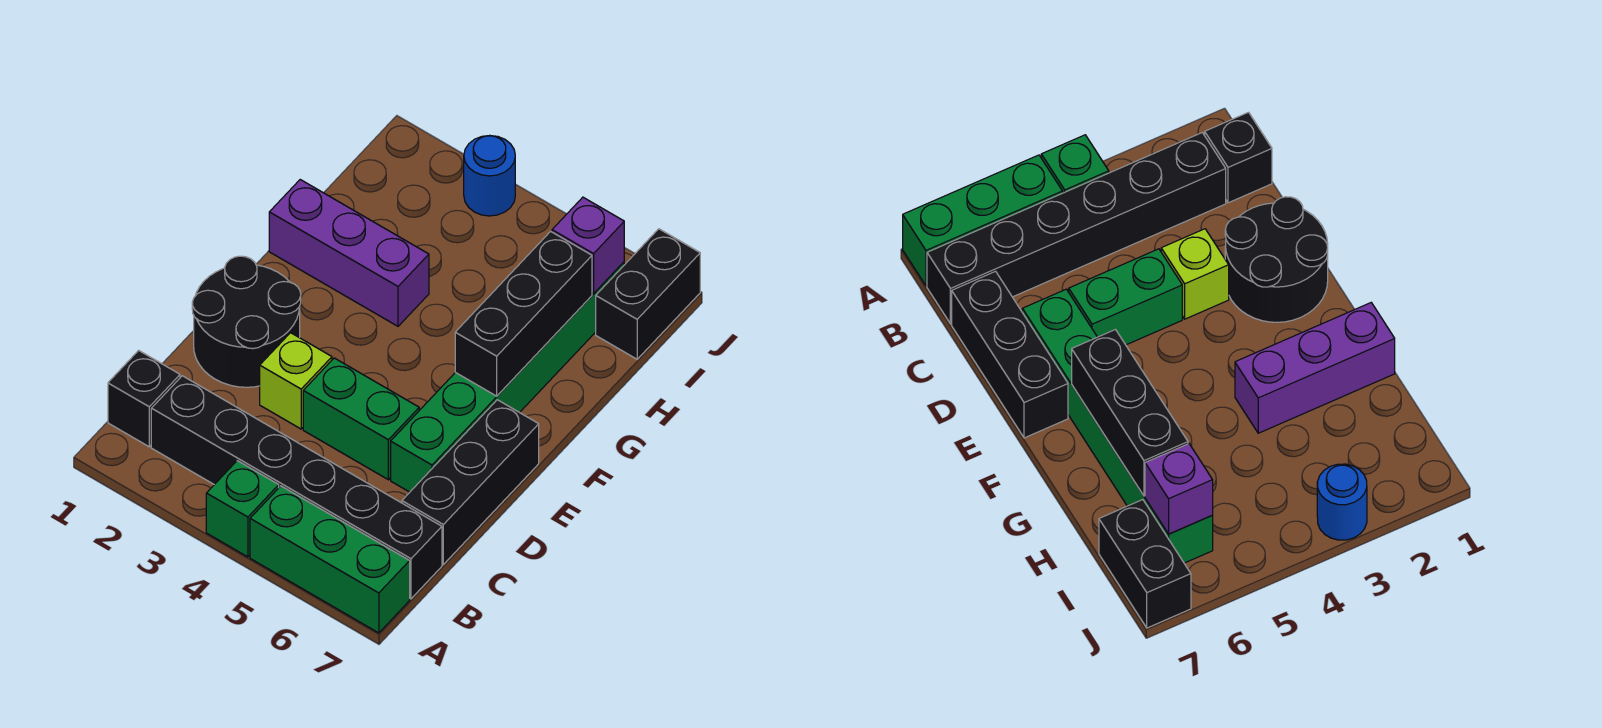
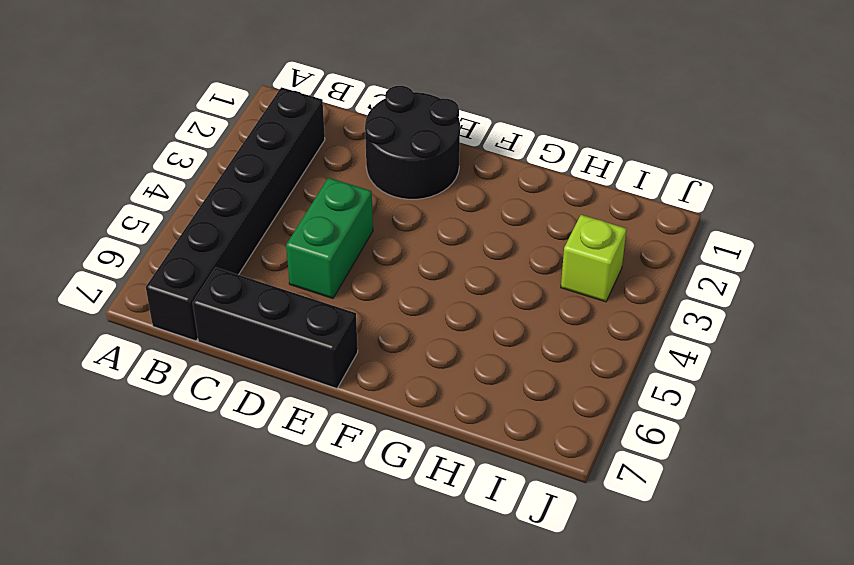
lime brick I3 level 1 -> lime brick D3 level 1
none -> green brick A4 level 1
none -> green brick A5:A7 level 1
none -> black brick B1 level 1

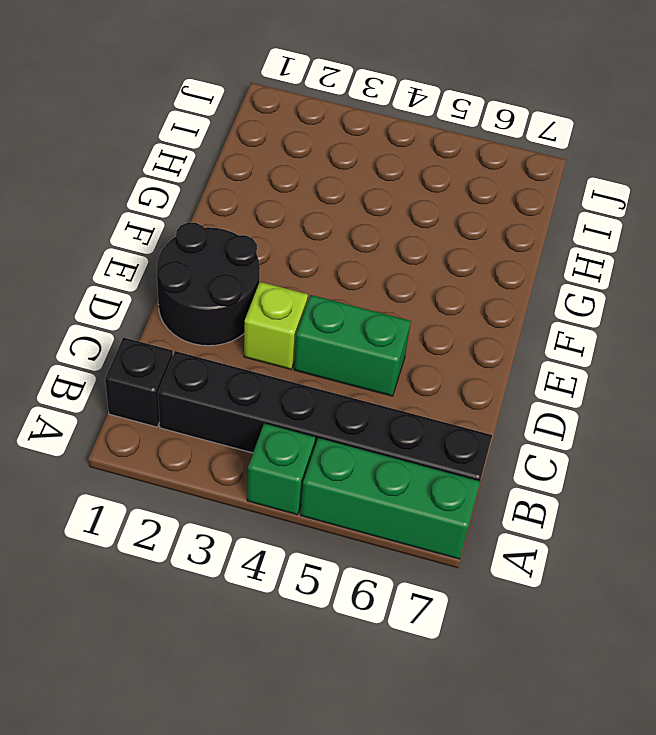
none -> black brick C7:E7 level 1
none -> green brick D6:I6 level 1
none -> purple brick G1:G3 level 1

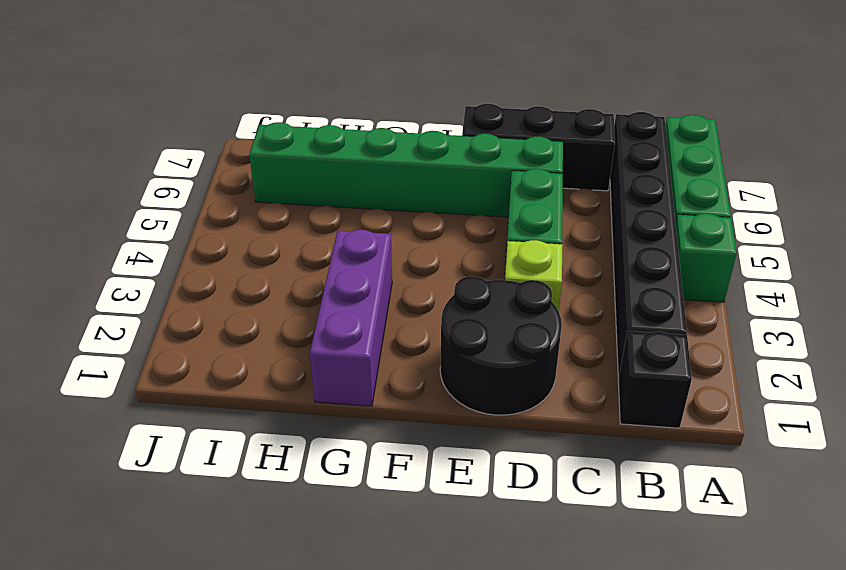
none -> black brick I7:J7 level 1
none -> blue round brick J3 level 1
none -> black brick F6:H6 level 2

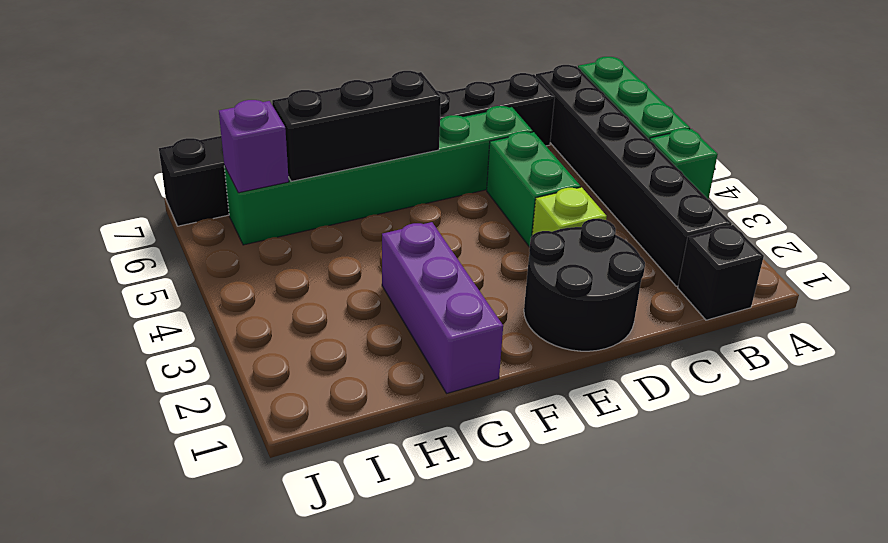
none -> blue round brick J3 level 1

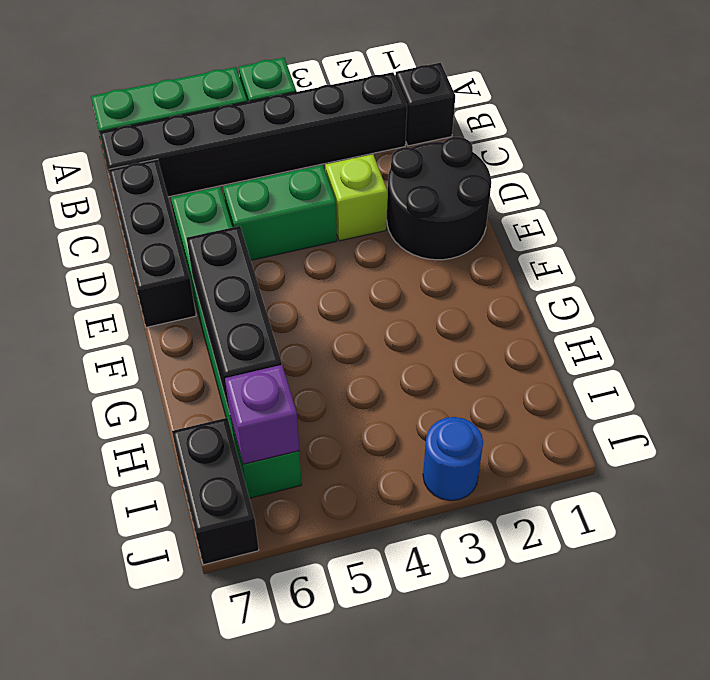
none -> purple brick G1:G3 level 1

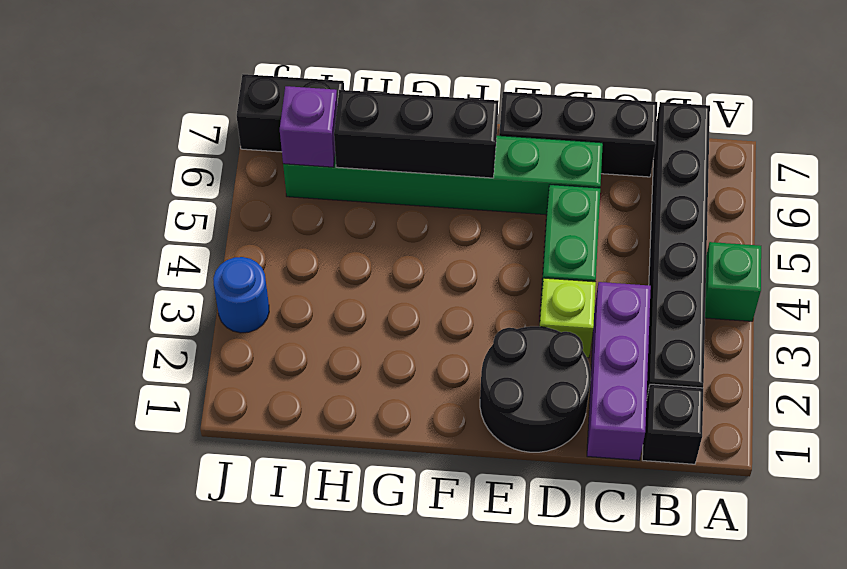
purple brick C1:C3 level 1 -> purple brick G1:G3 level 1
none -> green brick A5:A7 level 1

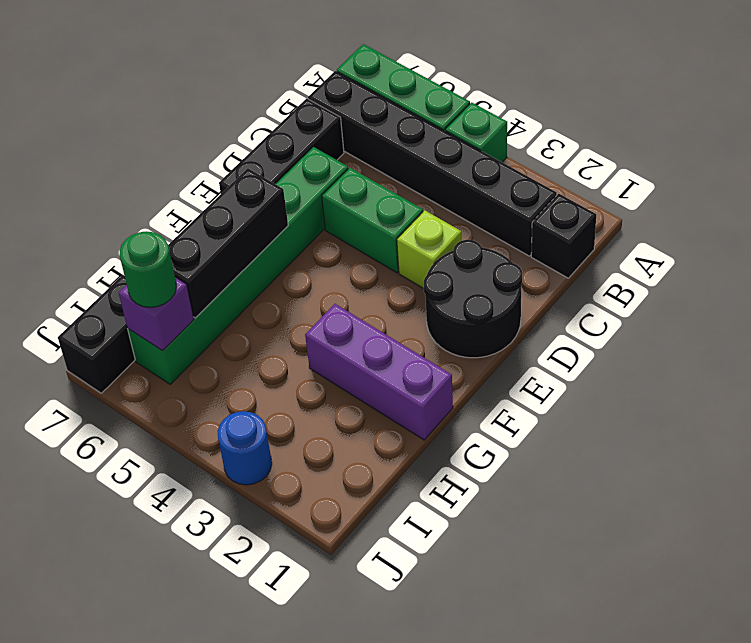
green round brick I6 level 3 -> none

